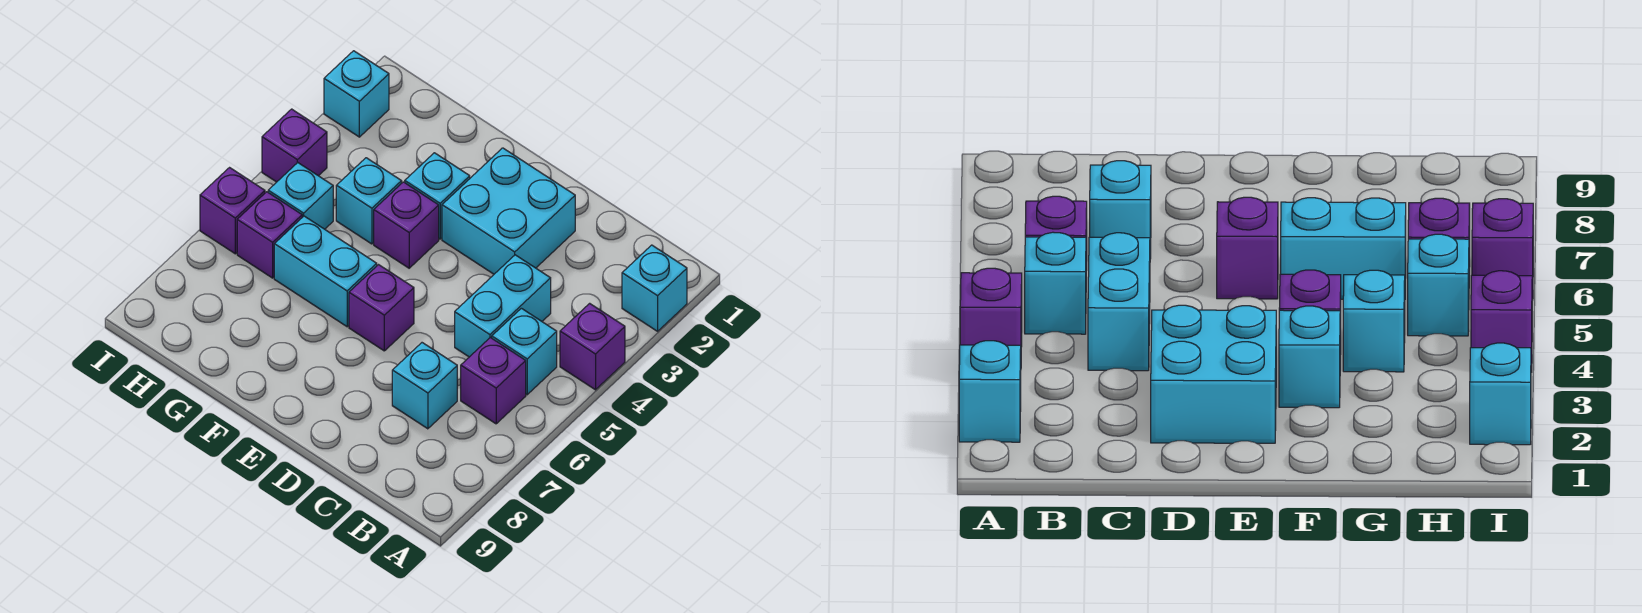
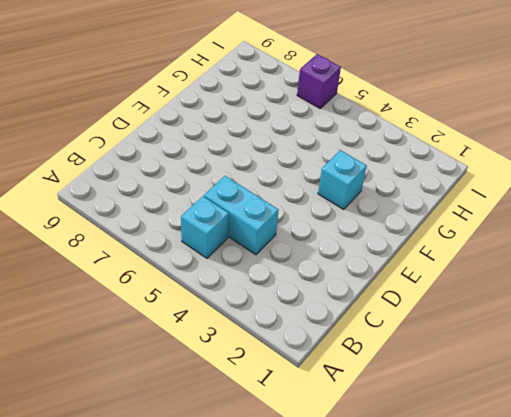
none -> cyan brick A2 level 1
none -> purple brick A4 level 1
none -> purple brick B6 level 1

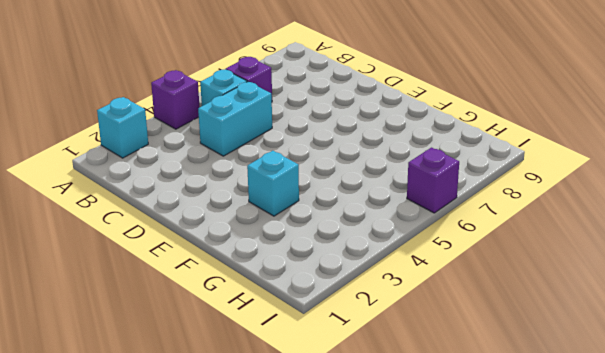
none -> cyan brick C7 level 1
none -> cyan brick D2:E3 level 1
none -> purple brick E6 level 1

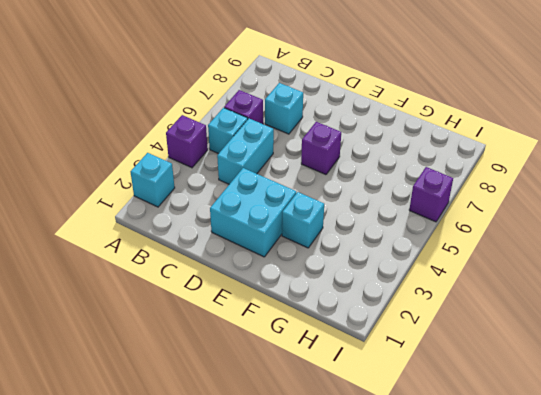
none -> purple brick F4 level 1
none -> cyan brick F6:G6 level 1
none -> cyan brick G4 level 1

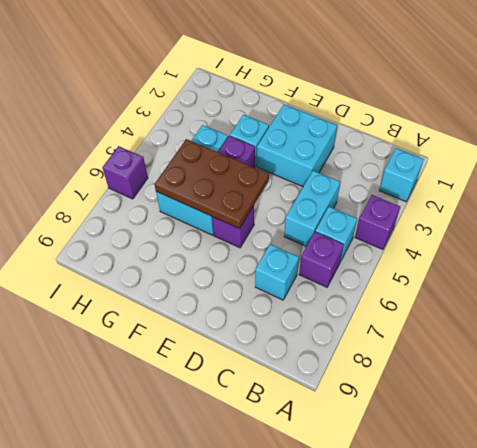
brown plate E5:G6 level 2 -> none
none -> cyan brick H5 level 1
none -> purple brick H6 level 1
none -> cyan brick I2 level 1

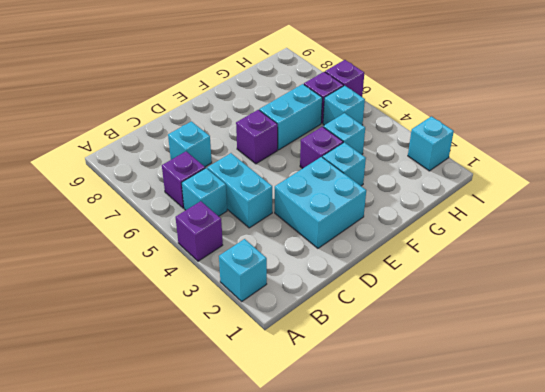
none -> purple brick I4 level 1

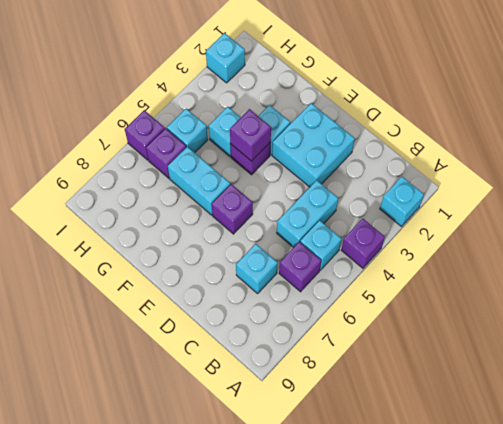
purple brick F4 level 2 -> purple brick I4 level 1

